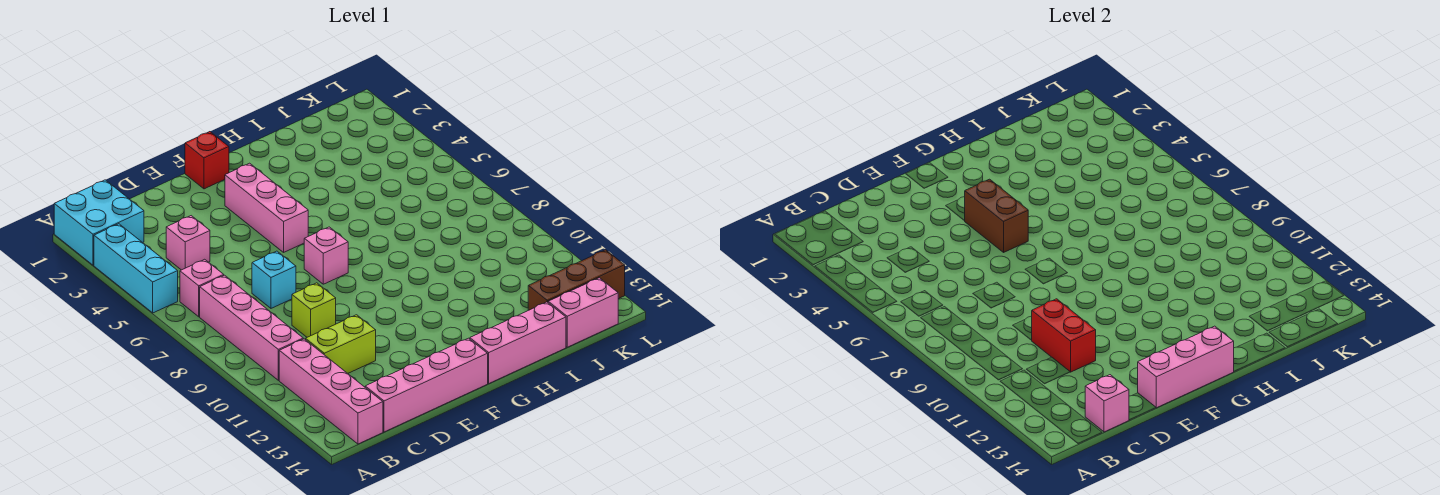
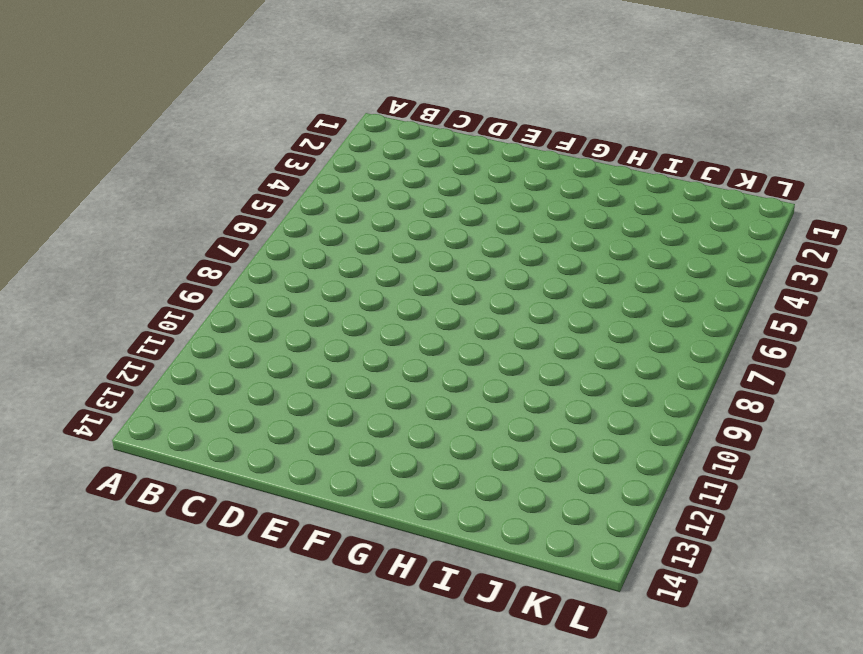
none -> cyan brick A1:B2 level 1
none -> cyan brick A3:A5 level 1
none -> pink brick B6 level 1

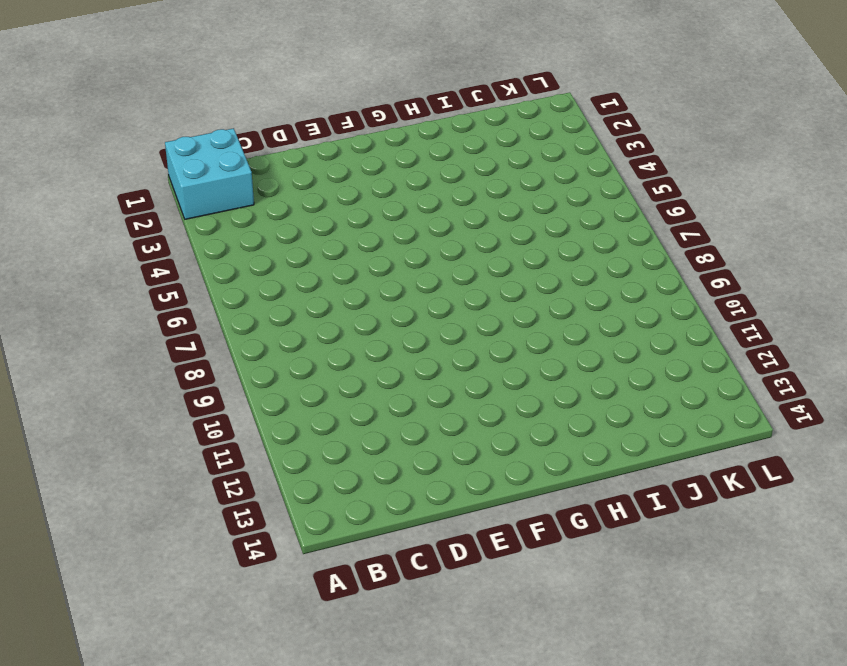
none -> cyan brick A3:A5 level 1
none -> pink brick B6 level 1
none -> pink brick B7:B10 level 1

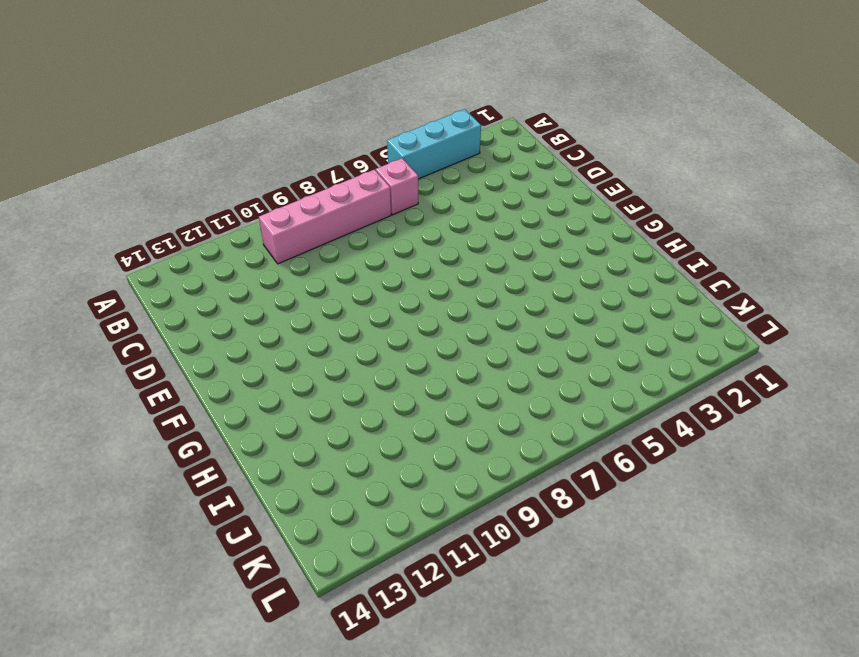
none -> cyan brick A1:B2 level 1
none -> pink brick B11:B14 level 1
none -> pink brick C4 level 1

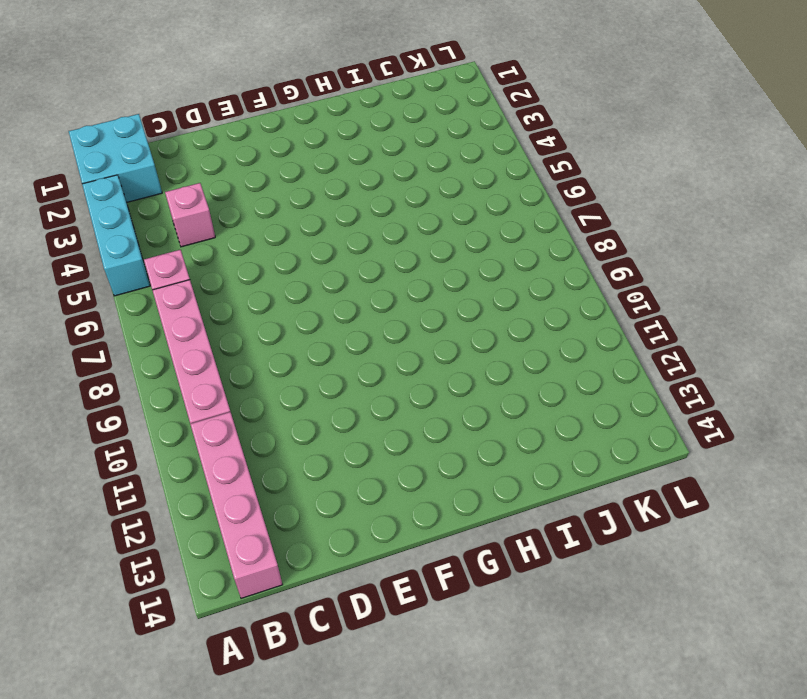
none -> lime brick C11:D11 level 1
none -> pink brick C14:F14 level 1
none -> cyan brick D7 level 1

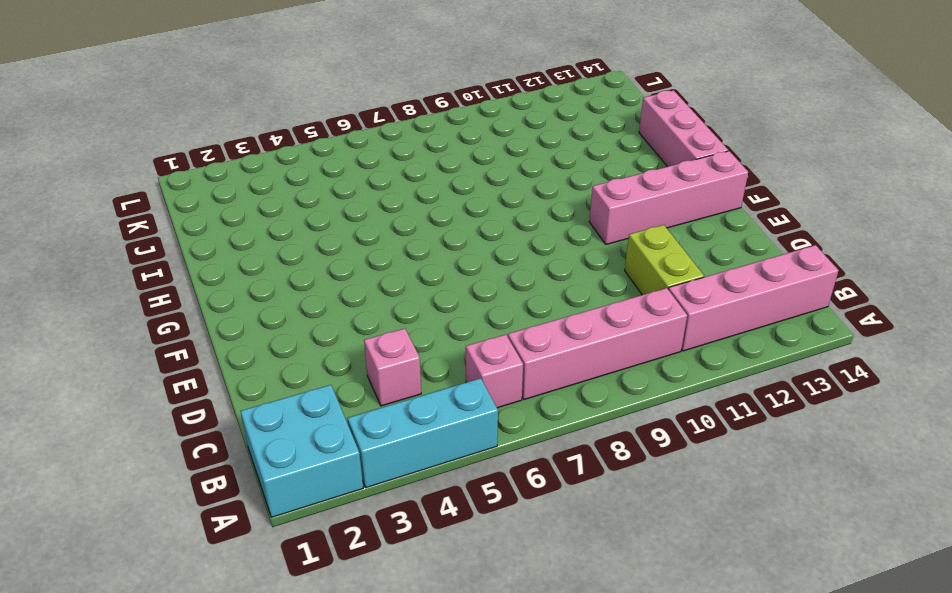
pink brick F11:F14 level 1 -> pink brick C14:F14 level 1
none -> cyan brick D7 level 1
none -> lime brick D9 level 1
none -> red brick F1 level 1

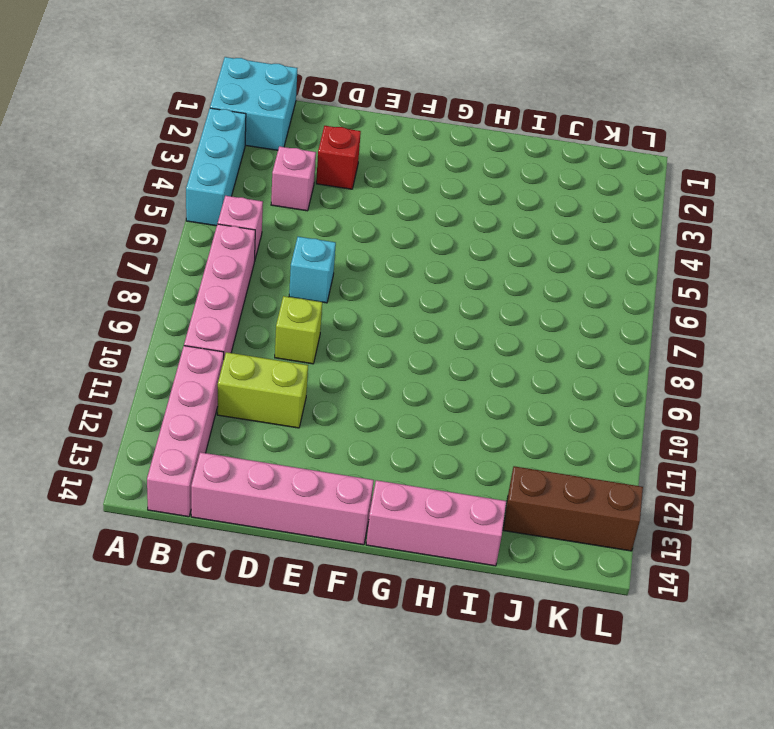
red brick D3 level 1 -> red brick F1 level 1
none -> pink brick F3:F5 level 1
none -> pink brick F7 level 1
none -> pink brick J14:K14 level 1

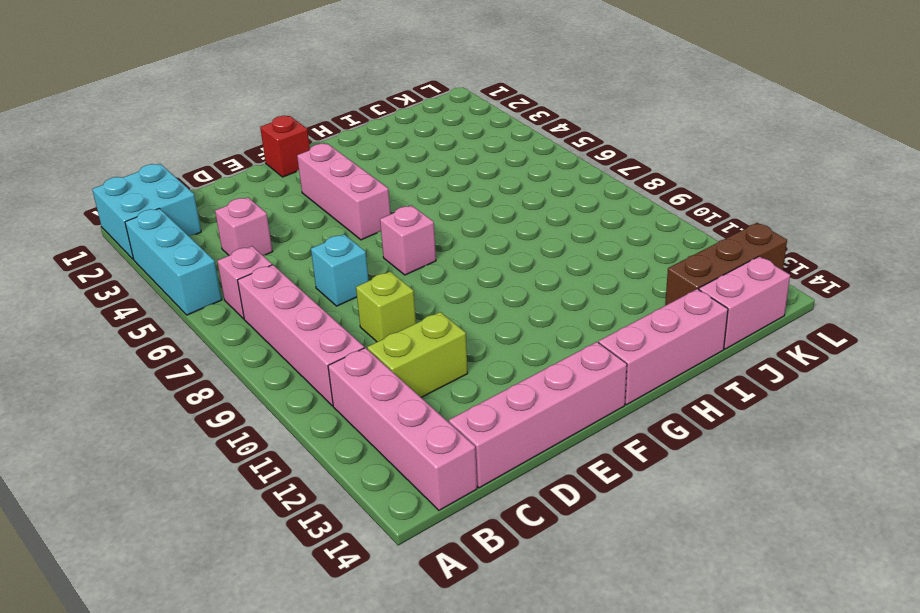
none -> pink brick C14 level 2
none -> red brick D10:D11 level 2
none -> pink brick E14:G14 level 2

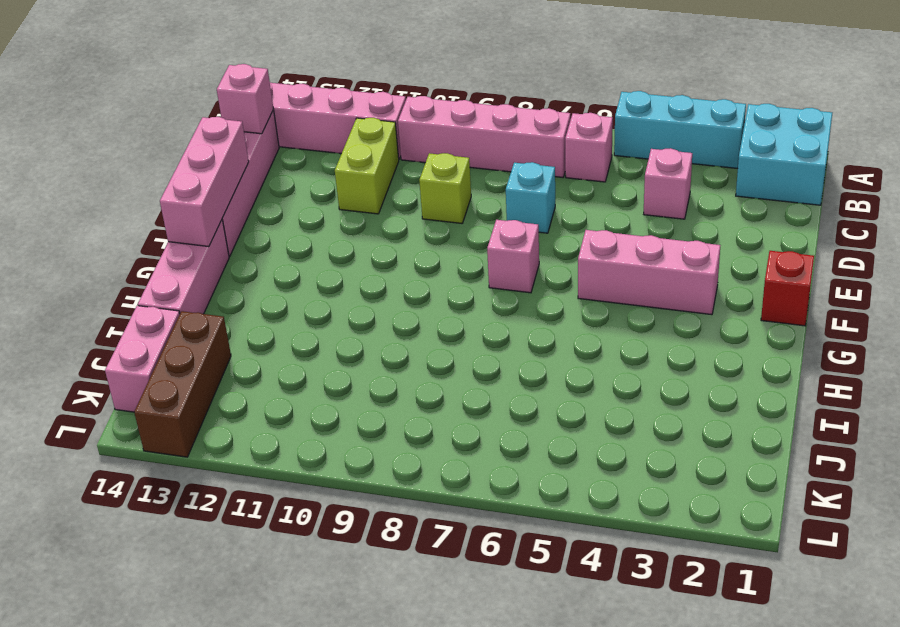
none -> red brick D10:D11 level 2
none -> brown brick F4:F5 level 2

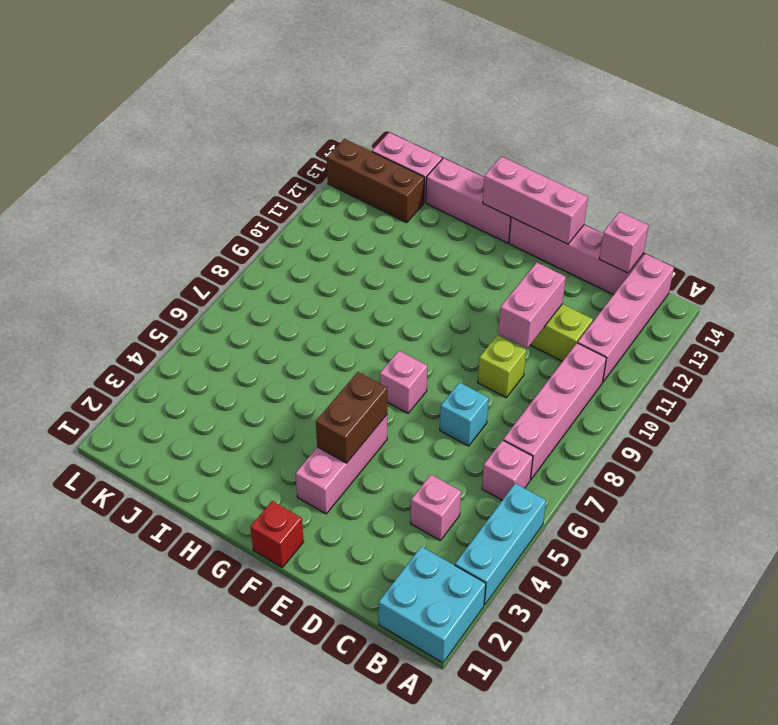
pink brick D10:D11 level 2 -> red brick D10:D11 level 2

